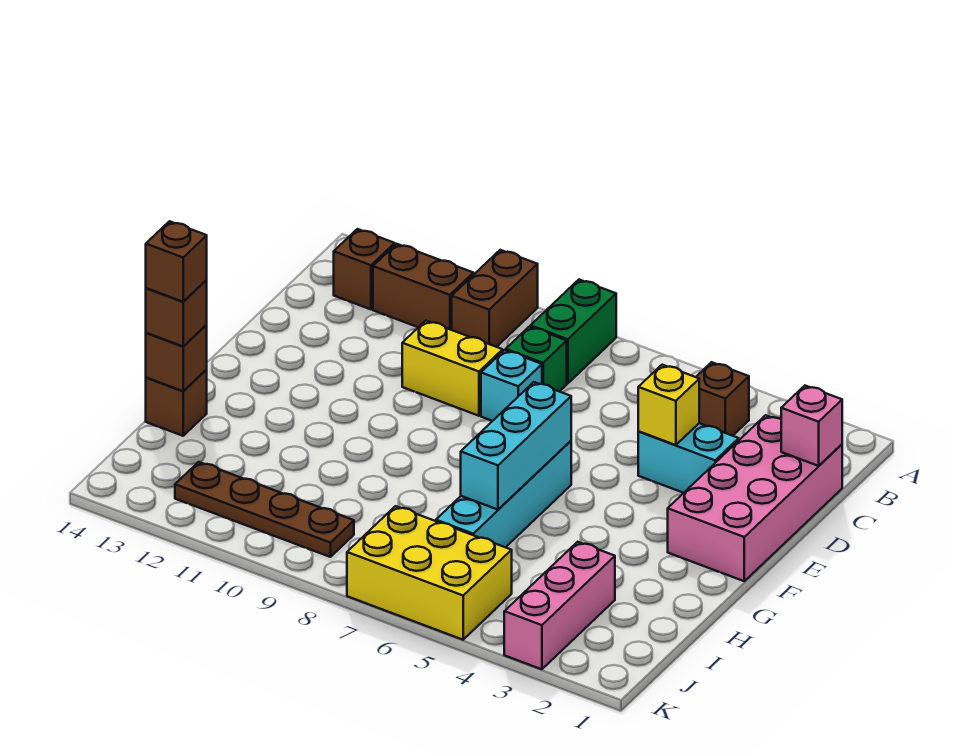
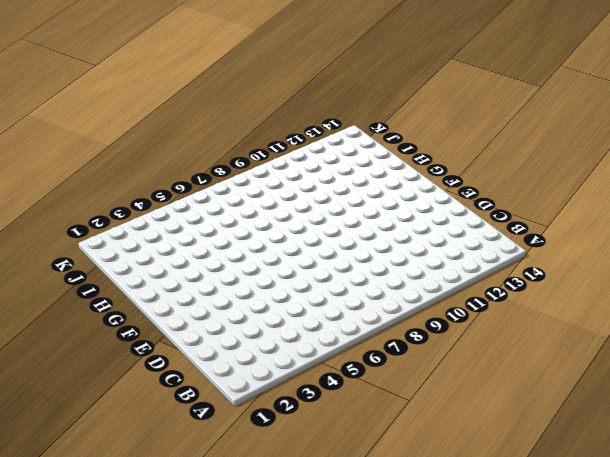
none -> green brick A8:B8 level 1
none -> brown brick A10:B10 level 1
none -> brown brick B4 level 1

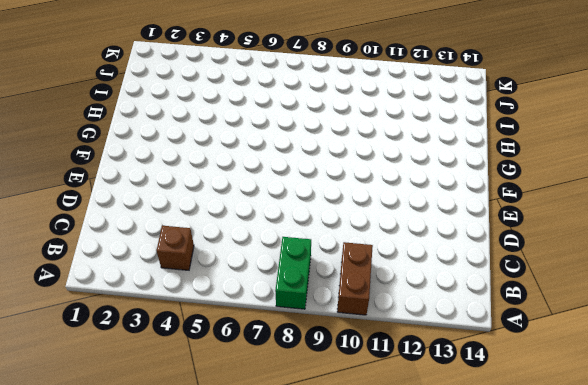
none -> brown brick B11:B12 level 1
none -> brown brick B13 level 1
none -> pink brick C1:F2 level 1

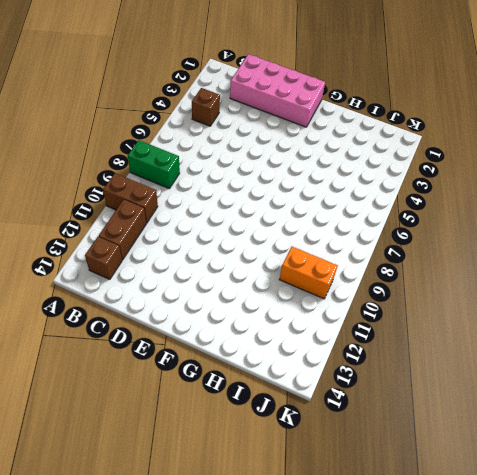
orange brick I10:J10 level 1 -> brown plate J9:J12 level 1
none -> green brick C8 level 1
none -> cyan brick D3:D4 level 1
none -> cyan brick D8 level 1

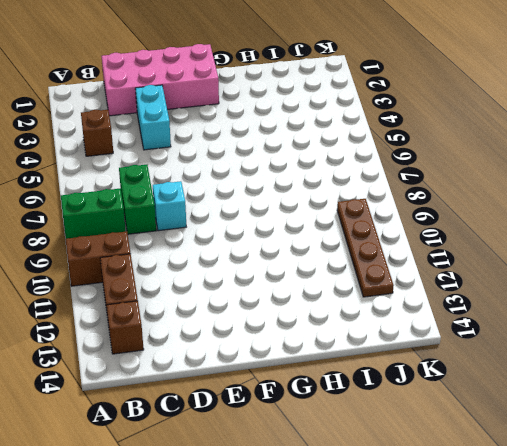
green brick C7:C8 level 1 -> green brick C8 level 1
none -> yellow brick D9:D10 level 1
none -> cyan brick F6:I6 level 1
none -> brown brick H14 level 1

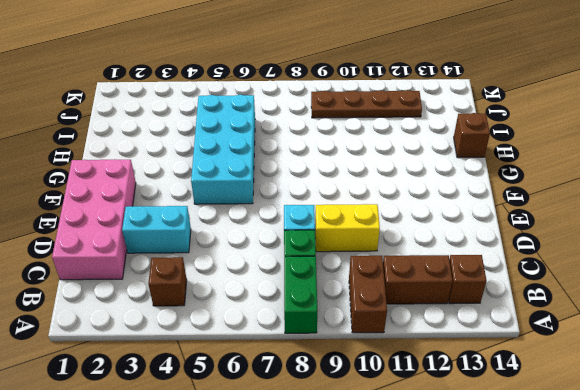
cyan brick F5:I6 level 1 -> cyan brick F6:I6 level 1
none -> pink brick I3:K3 level 1
none -> yellow brick J5:K7 level 1
none -> pink brick C1 level 2

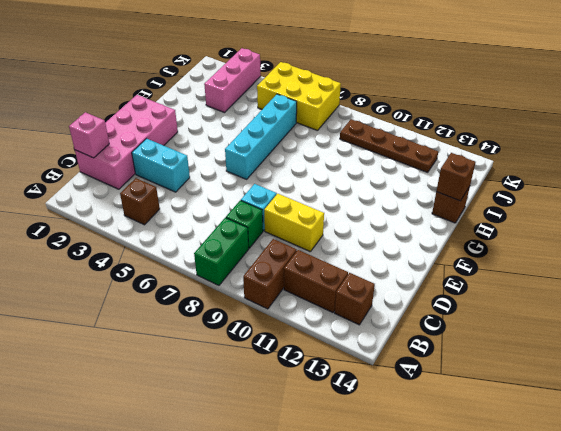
none -> yellow brick D4 level 2
none -> cyan brick F6:H6 level 2
none -> brown brick H14 level 3

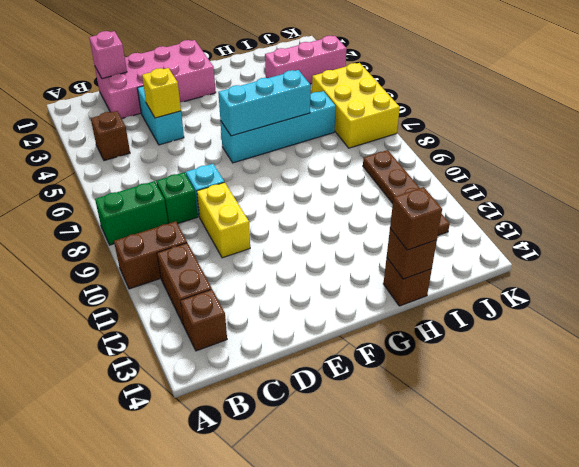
none -> brown brick H14 level 4

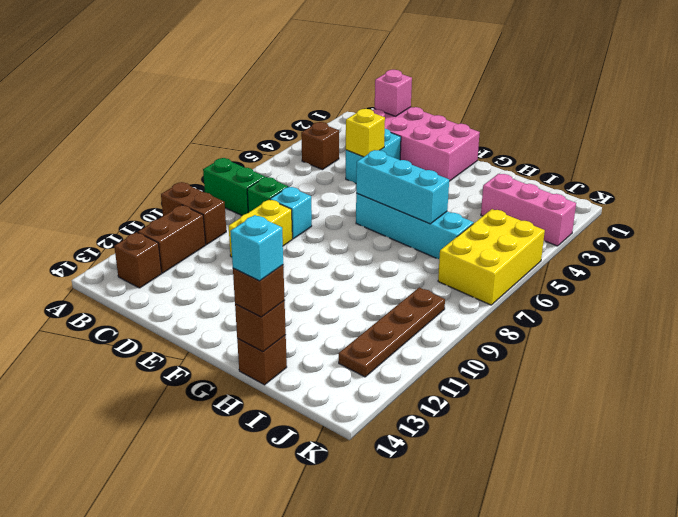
cyan brick H14 level 4 -> brown brick H14 level 4

